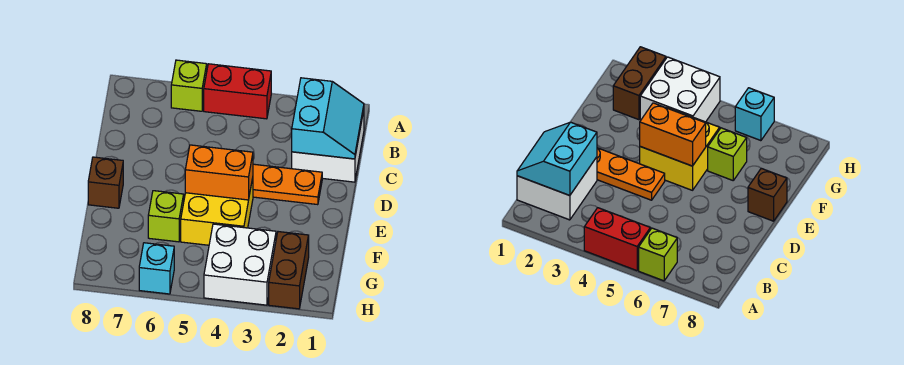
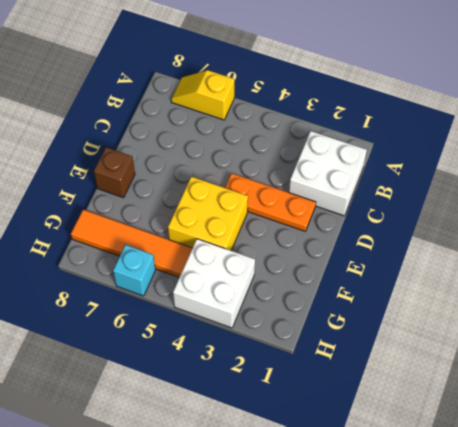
yellow slope A6:A7 level 1 top 6 -> lime brick A6 level 1
orange tile G5:G8 level 1 -> none
none -> red brick A4:A5 level 1
none -> lime brick F6 level 1
none -> brown brick G2:H2 level 1

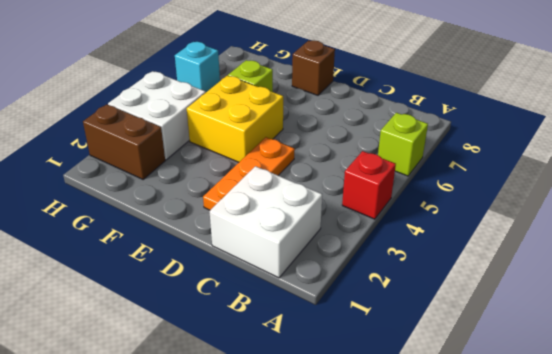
red brick A4 level 1 -> red brick A4:A5 level 1
none -> cyan slope B1:C2 level 2 top 2
none -> orange brick E4:E5 level 2

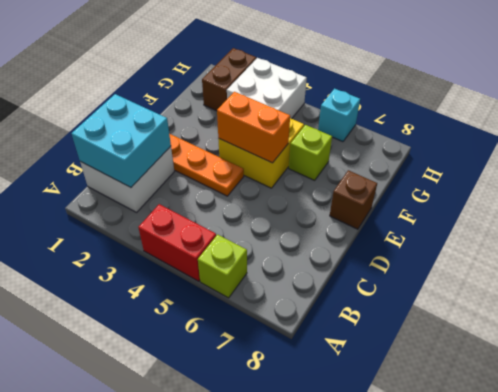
cyan brick B1:C2 level 2 -> cyan slope B1:C2 level 2 top 2

